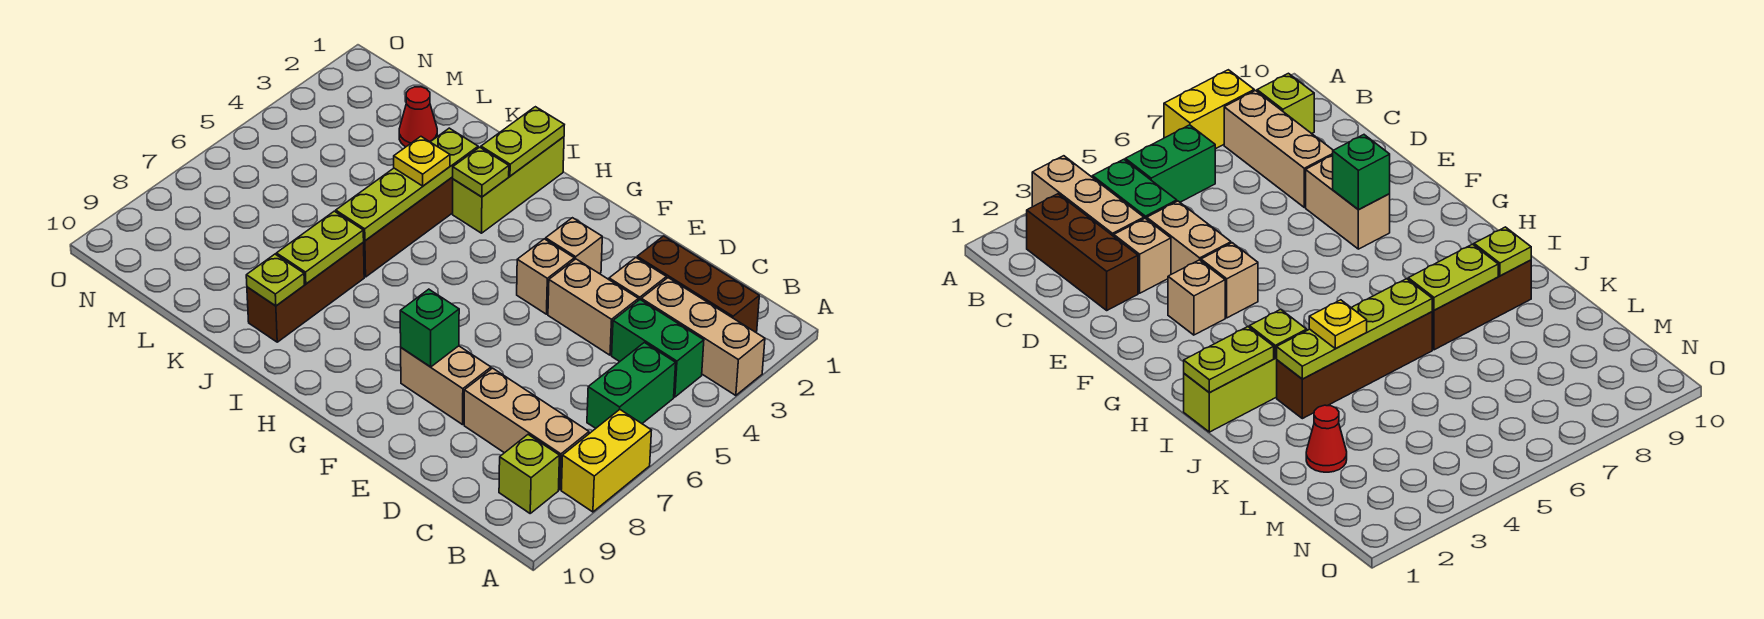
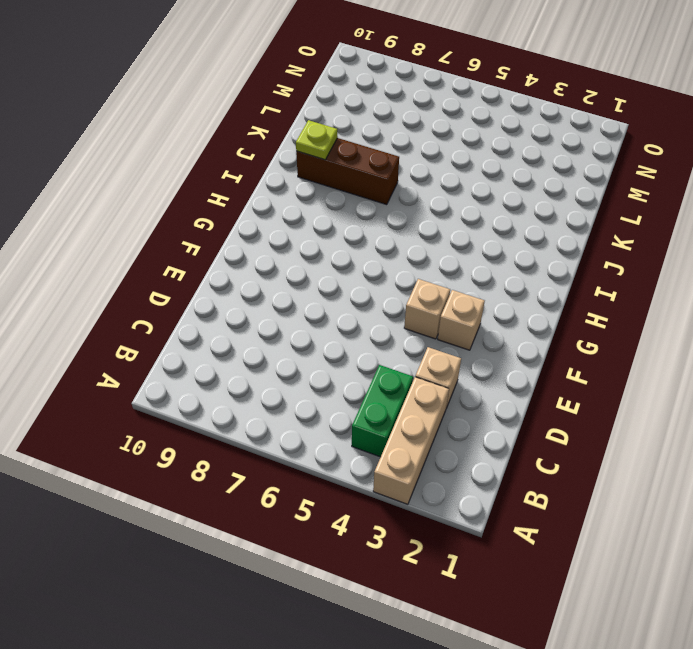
none -> yellow brick A7:A8 level 1
none -> brown brick B2:D2 level 1
none -> green brick B5:B6 level 1

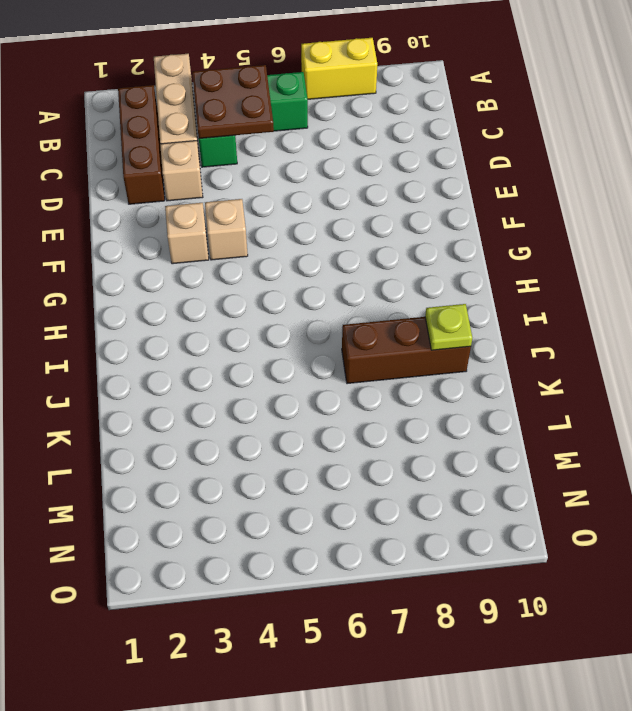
brown plate B4:C5 level 2 -> none
none -> tan brick B8:D8 level 1
none -> lime brick B9 level 1
none -> tan brick D4:E4 level 1

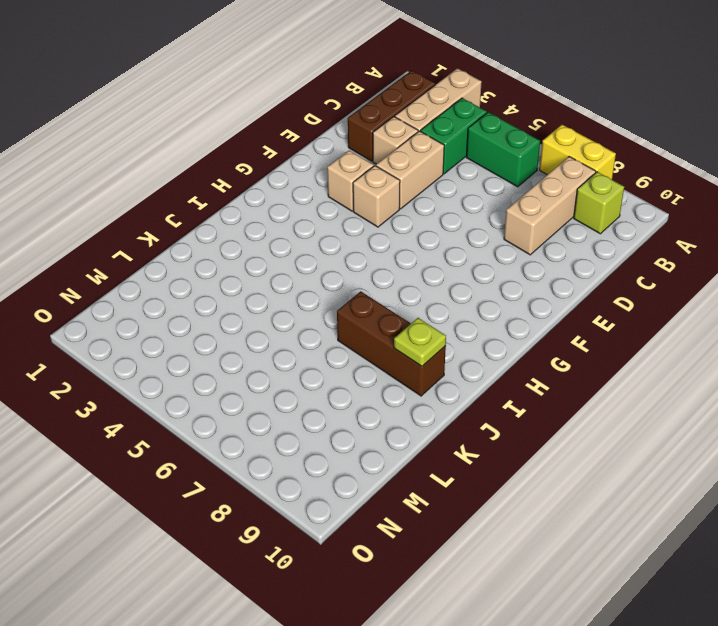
none -> tan brick E8:F8 level 1
none -> lime brick I1:I3 level 1
none -> brown brick J3:J6 level 1

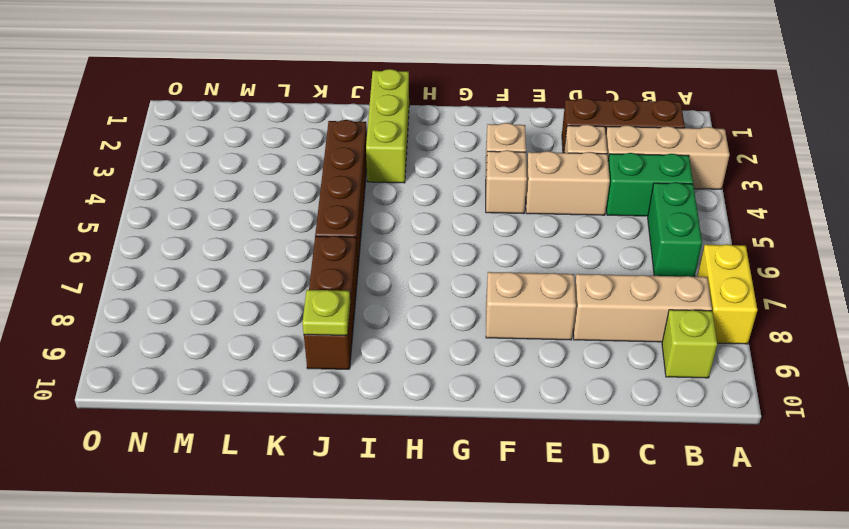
none -> red cone L2 level 1
none -> green brick F8 level 2
none -> lime plate I1:I2 level 2

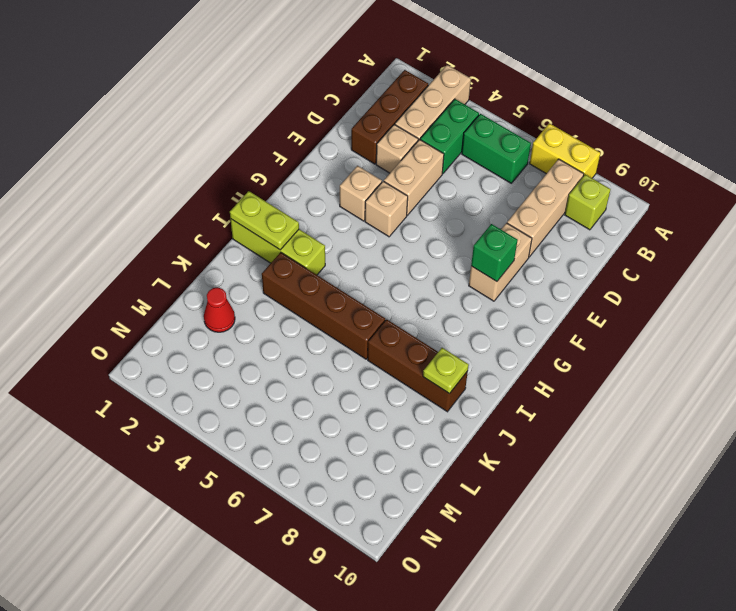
none -> lime plate I3 level 2
none -> lime plate J3:J6 level 2
none -> lime plate J7:J8 level 2

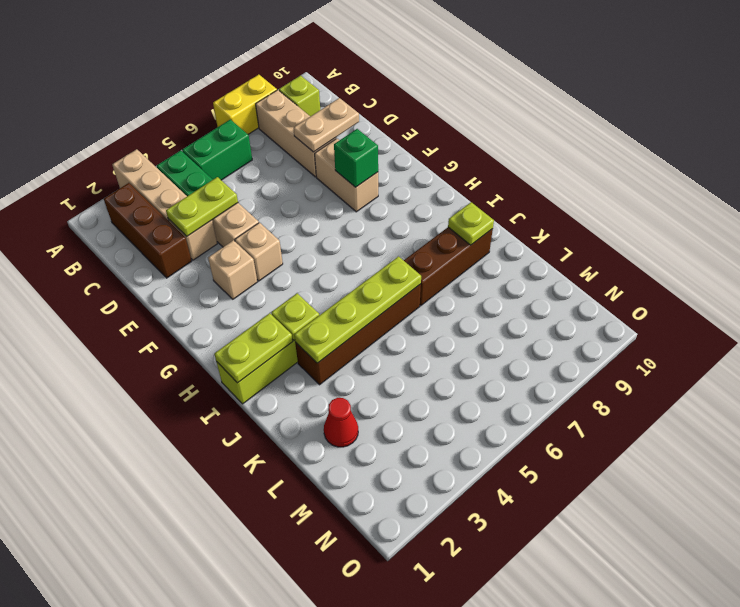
lime plate D3:D4 level 2 -> lime plate J7:J8 level 2
tan plate D8:D9 level 2 -> none
none -> yellow plate J4 level 3

